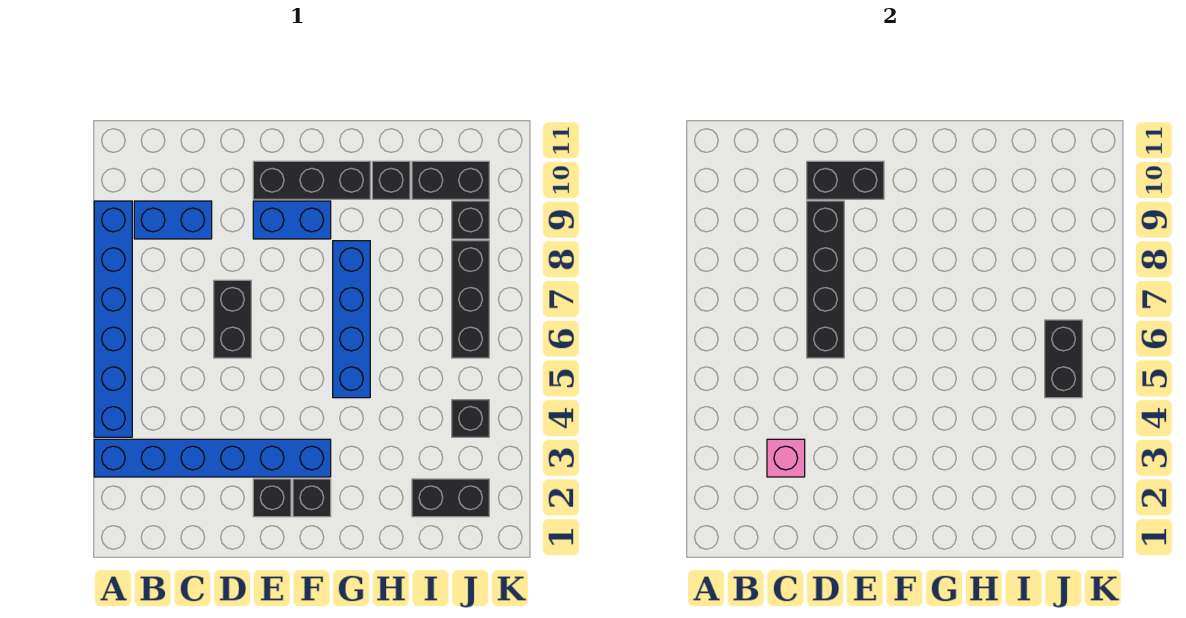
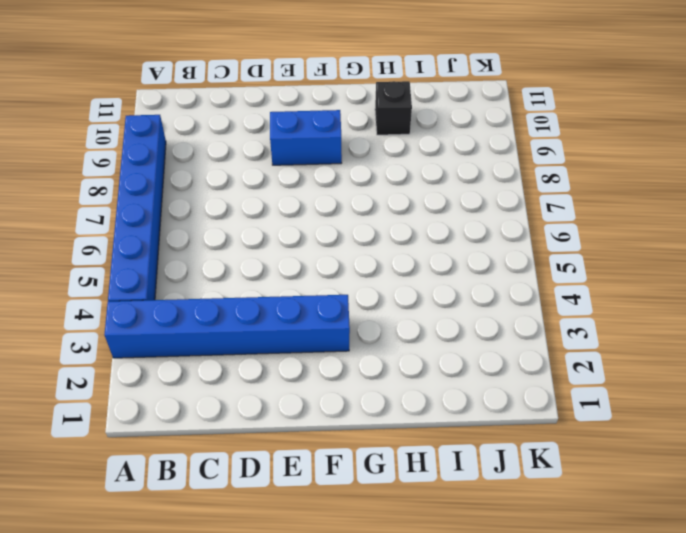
none -> blue brick B9:C9 level 1
none -> black brick D6:D7 level 1
none -> black brick E2 level 1

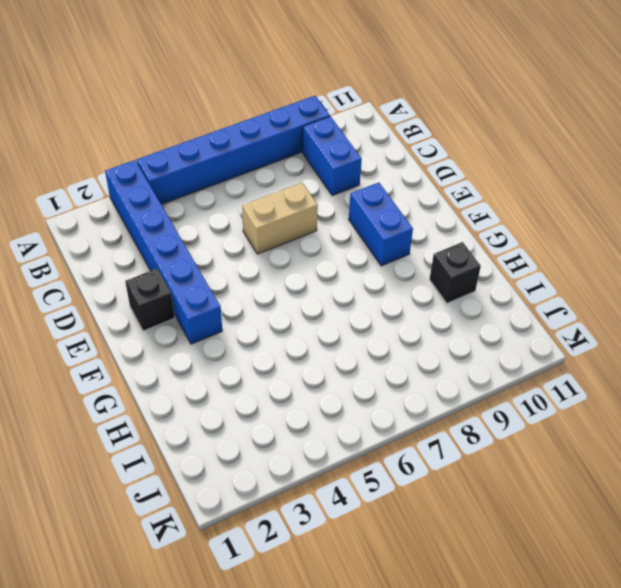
tan brick D6:D7 level 1 -> black brick D6:D7 level 1
none -> black brick E10:G10 level 1
none -> black brick F2 level 1
none -> blue brick G5:G8 level 1

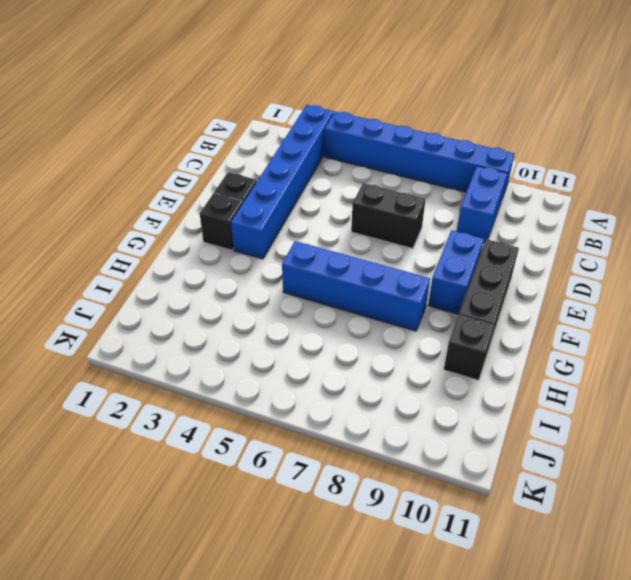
none -> black brick I2:J2 level 1
none -> black brick I10:J10 level 1
none -> black brick J4 level 1

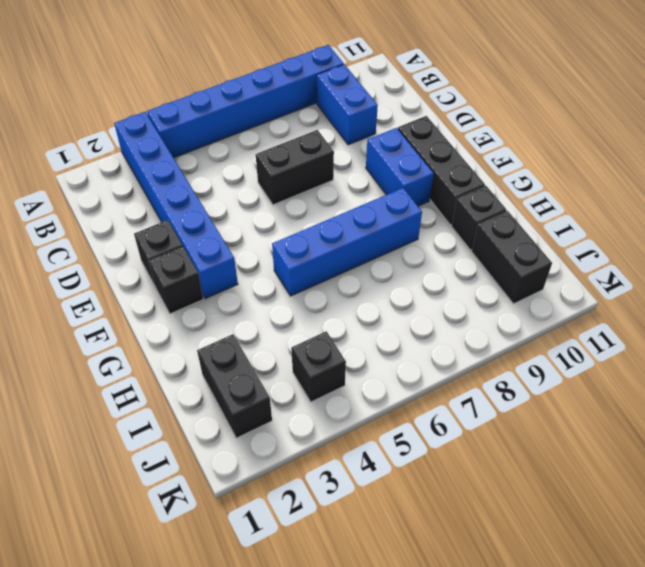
none -> black brick J6:J8 level 1
none -> black brick J9 level 1
none -> pink brick C3 level 2

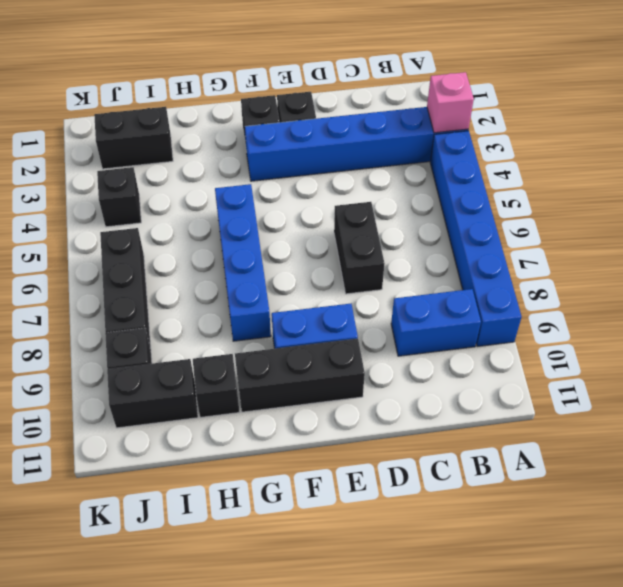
pink brick A3 level 2 -> pink brick C3 level 2
none -> black brick D6:D9 level 2
none -> black brick D10:E10 level 2
none -> black brick J5:J6 level 2

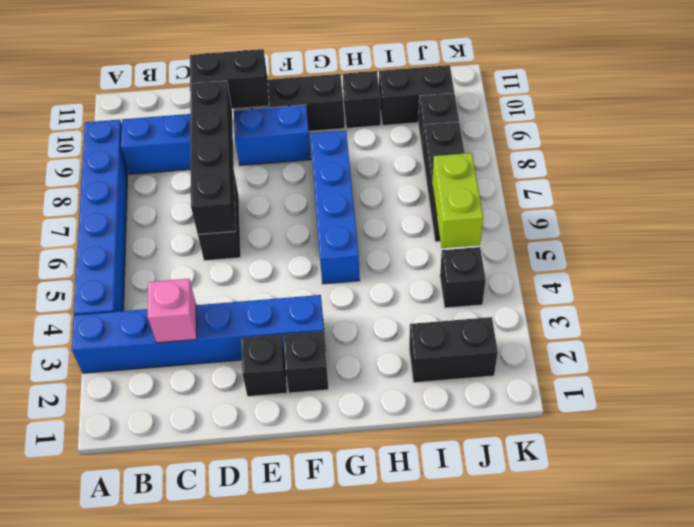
lime brick J5:J6 level 2 -> black brick J5:J6 level 2

